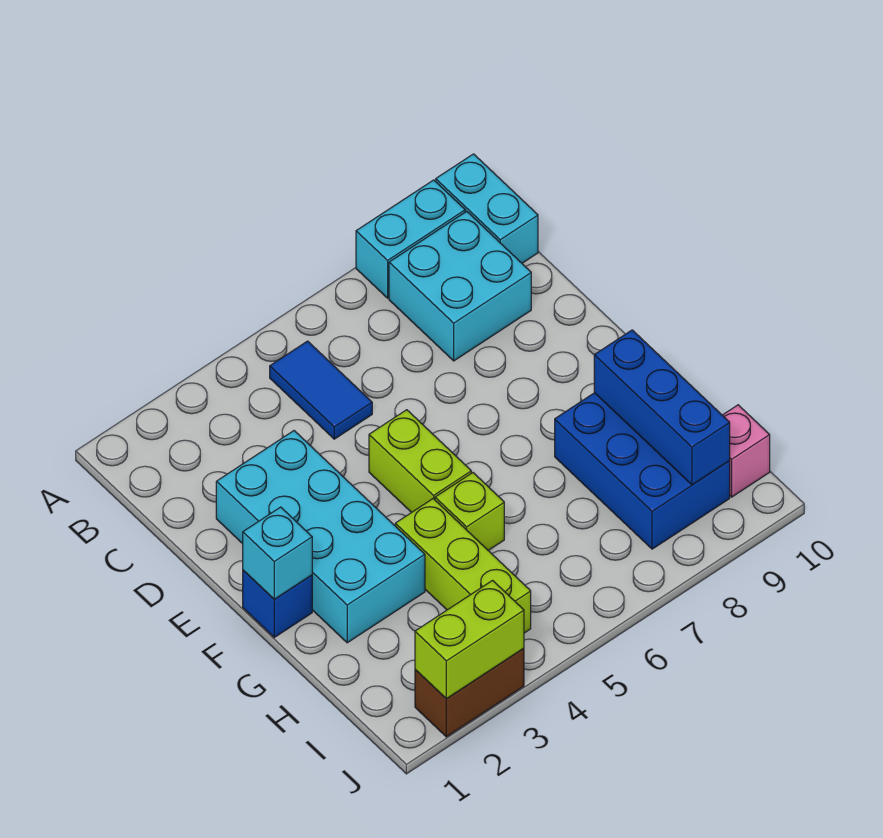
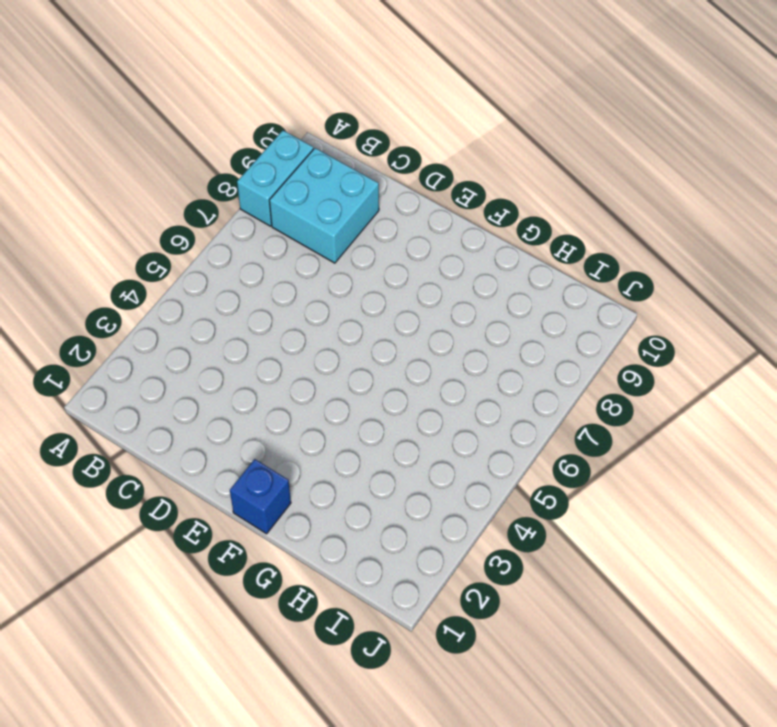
none -> cyan brick A10:B10 level 1
none -> blue tile B5:C5 level 1
none -> cyan brick D2:G3 level 1

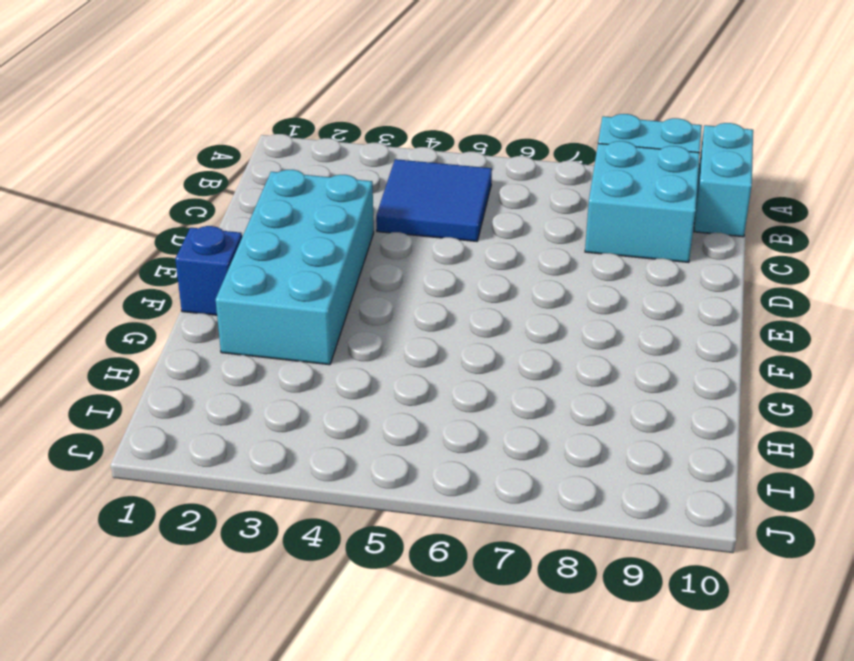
blue tile B4:C5 level 1 -> blue tile B5:C5 level 1
none -> lime brick E5:F5 level 1
none -> lime brick G4:I4 level 1
none -> lime brick G5 level 1

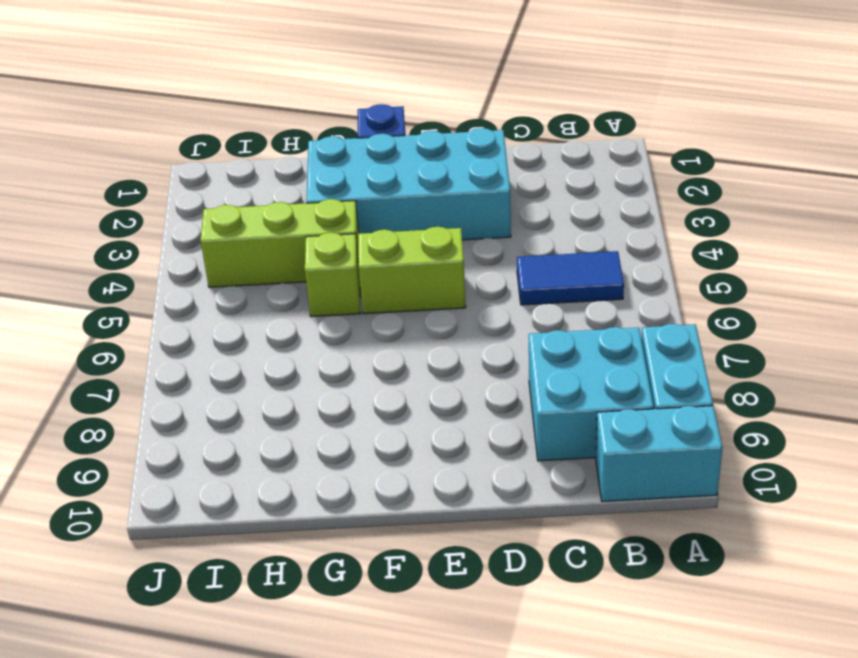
none -> blue brick G8:I9 level 1
none -> pink brick I10 level 1
none -> brown brick J2:J3 level 1

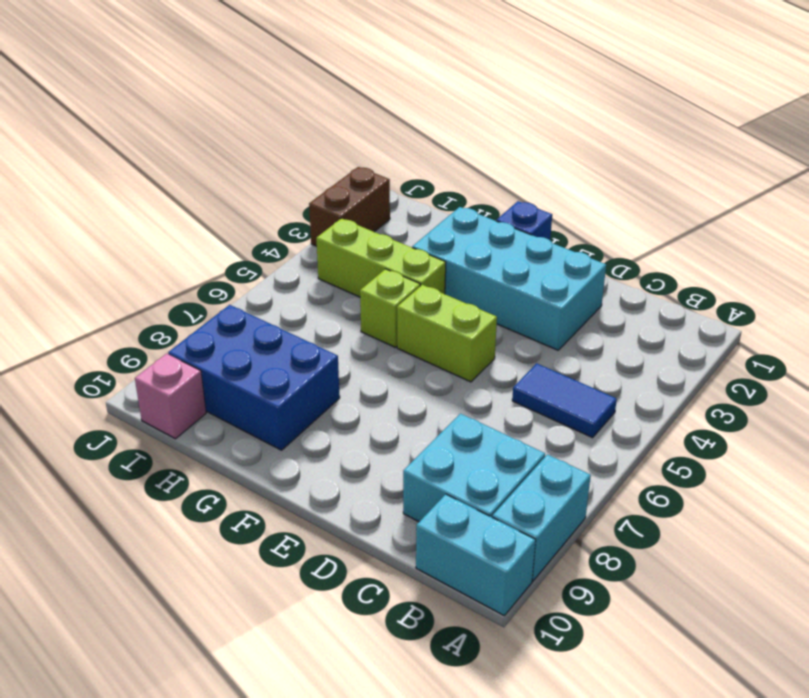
none -> cyan brick F1 level 2
none -> blue brick G9:I9 level 2
none -> lime brick J2:J3 level 2

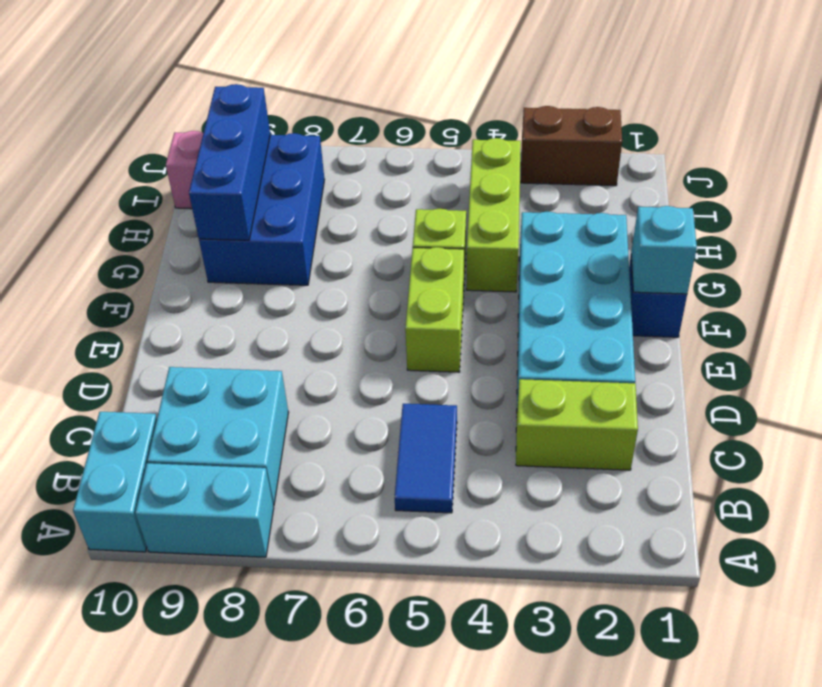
lime brick C2:C3 level 1 -> lime brick J2:J3 level 2

